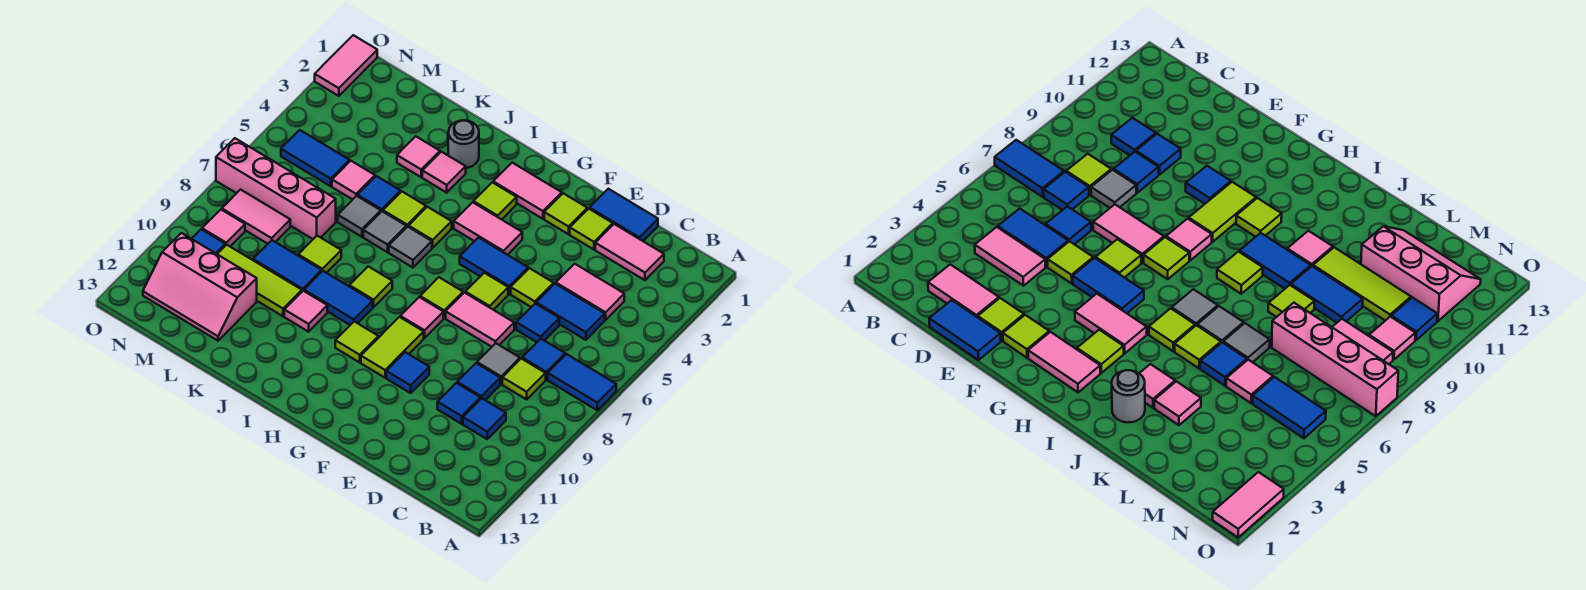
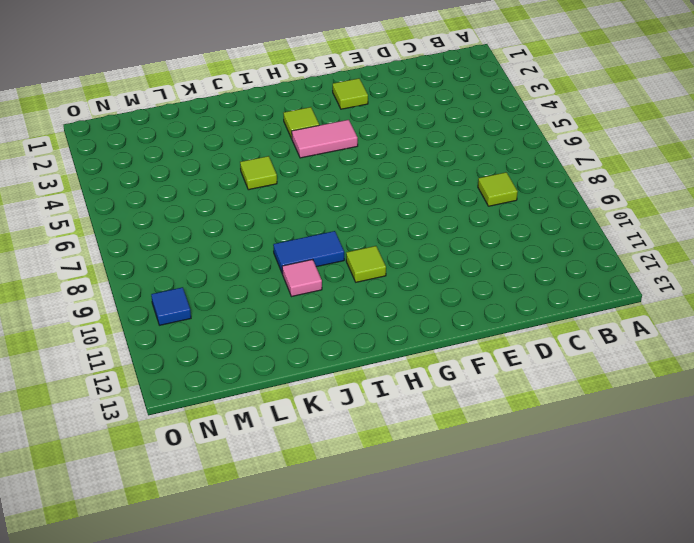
none -> blue tile A7:B7 level 1
none -> pink tile C2:D2 level 1
none -> pink tile C4:D4 level 1
none -> blue tile C5:D5 level 1

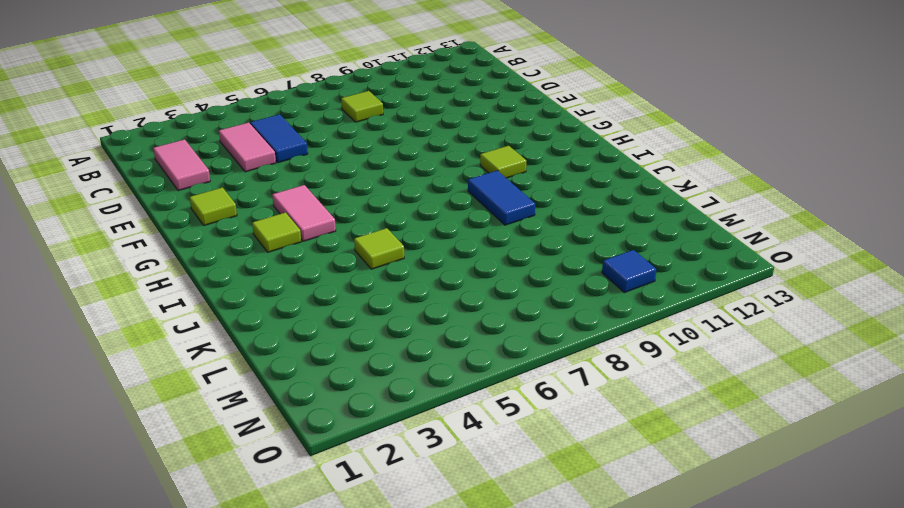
none -> blue tile A7:B7 level 1
none -> blue tile C7 level 1
none -> blue tile C10 level 1
none -> blue tile D1:E1 level 1

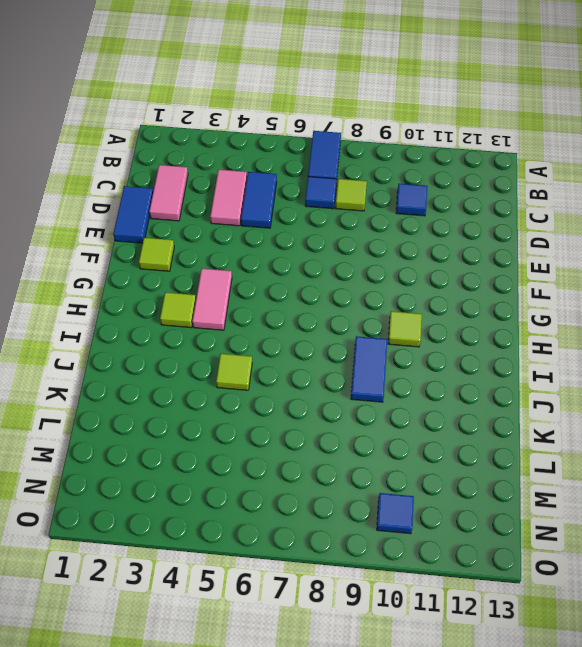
none -> blue tile D6 level 1
none -> grey tile D8 level 1
none -> blue tile D9 level 1
none -> blue tile D10 level 1

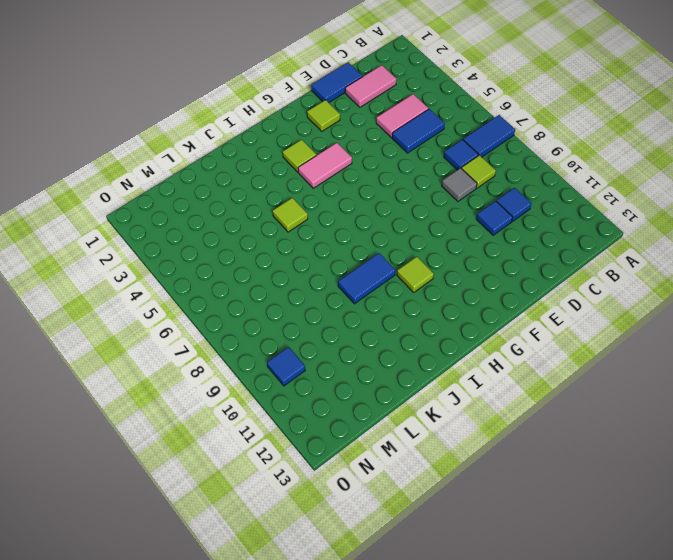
none -> blue tile D6 level 1
none -> blue tile D9 level 1
none -> lime tile E2 level 1
none -> lime tile E5 level 1

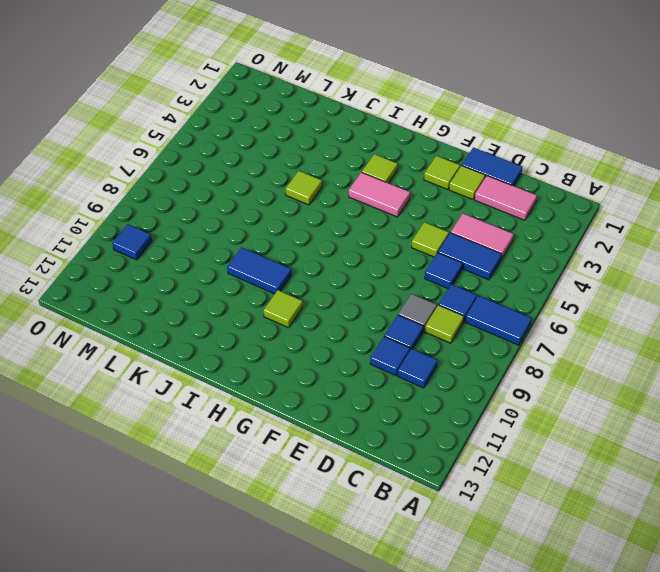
none -> pink tile E7:F7 level 1
none -> blue tile F5:G5 level 1
none -> lime tile F6 level 1
none -> blue tile F10 level 1

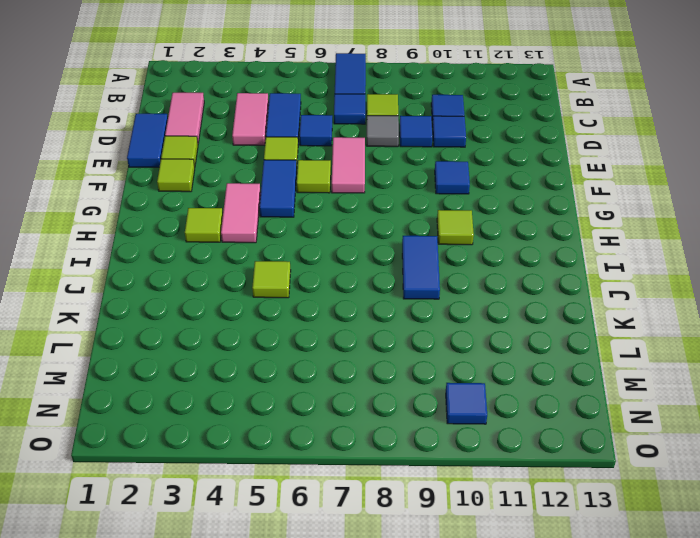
none -> pink tile G2:H2 level 1
none -> lime tile G7 level 1
none -> pink tile G8 level 1
none -> lime tile G9:G10 level 1

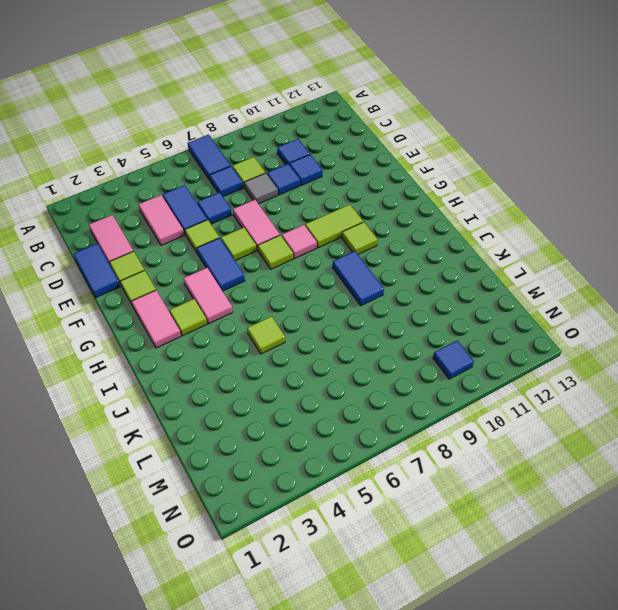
none -> blue tile F10 level 1
none -> lime tile I5 level 1
none -> grey tile I6 level 1
none -> lime tile I8 level 1

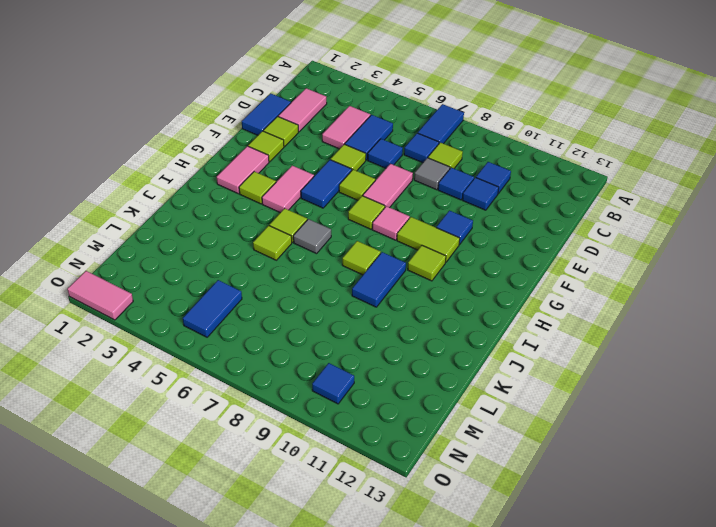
none -> grey round brick J2 level 1
none -> pink tile J3 level 1
none -> grey tile J6 level 1
none -> pink tile J10 level 1

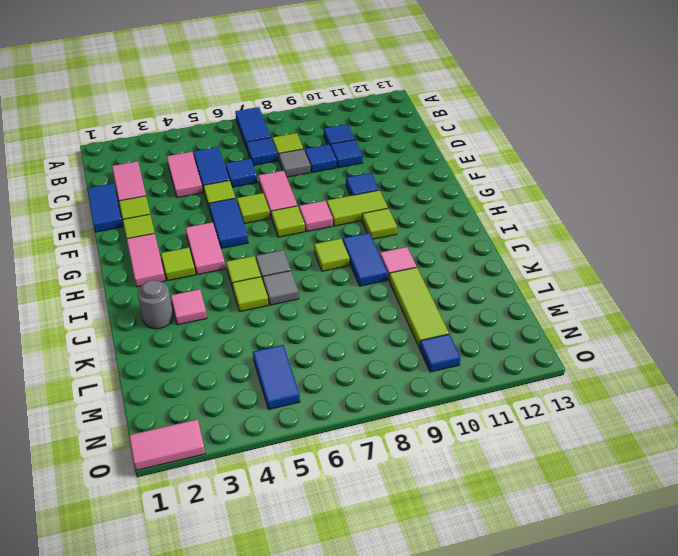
none -> pink tile K3 level 1
none -> blue tile K5 level 1
none -> grey tile K6 level 1
none -> lime tile K8 level 1

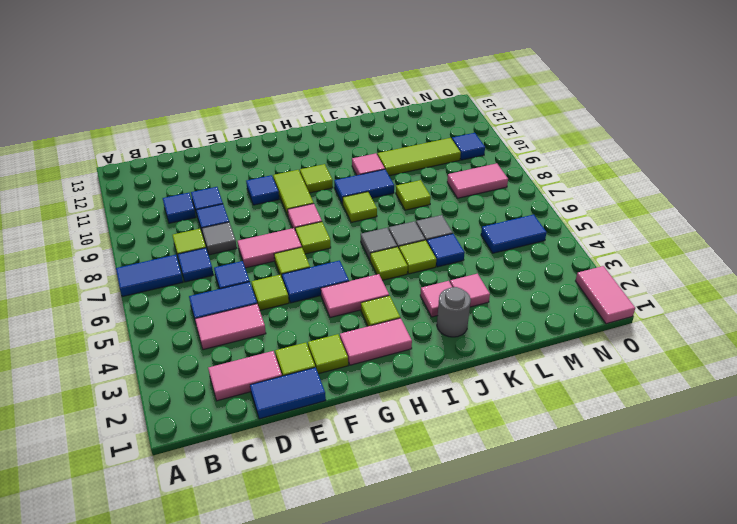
none -> blue tile K9:L9 level 1
none -> pink tile L5 level 1
none -> pink brick L7:O7 level 1
none -> pink slope L11:N12 level 1 top 11

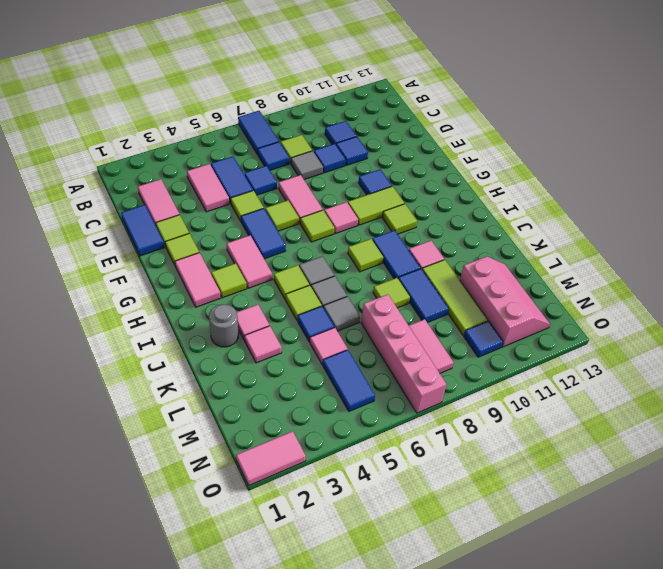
none -> pink tile N9 level 1

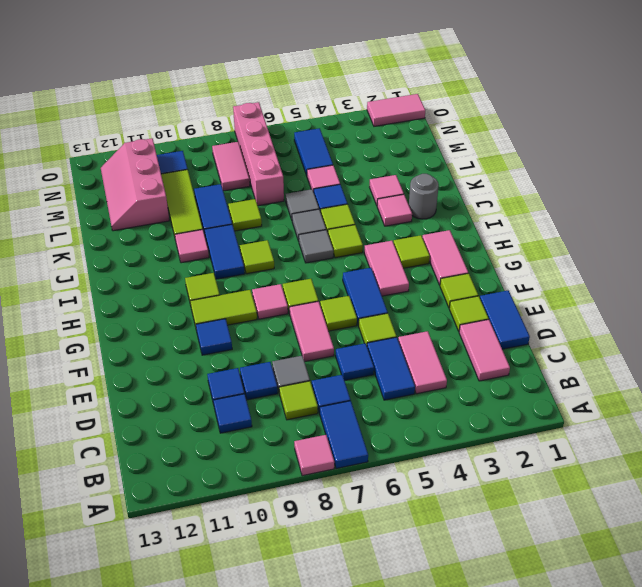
pink tile A8 level 1 -> pink tile N9 level 1

